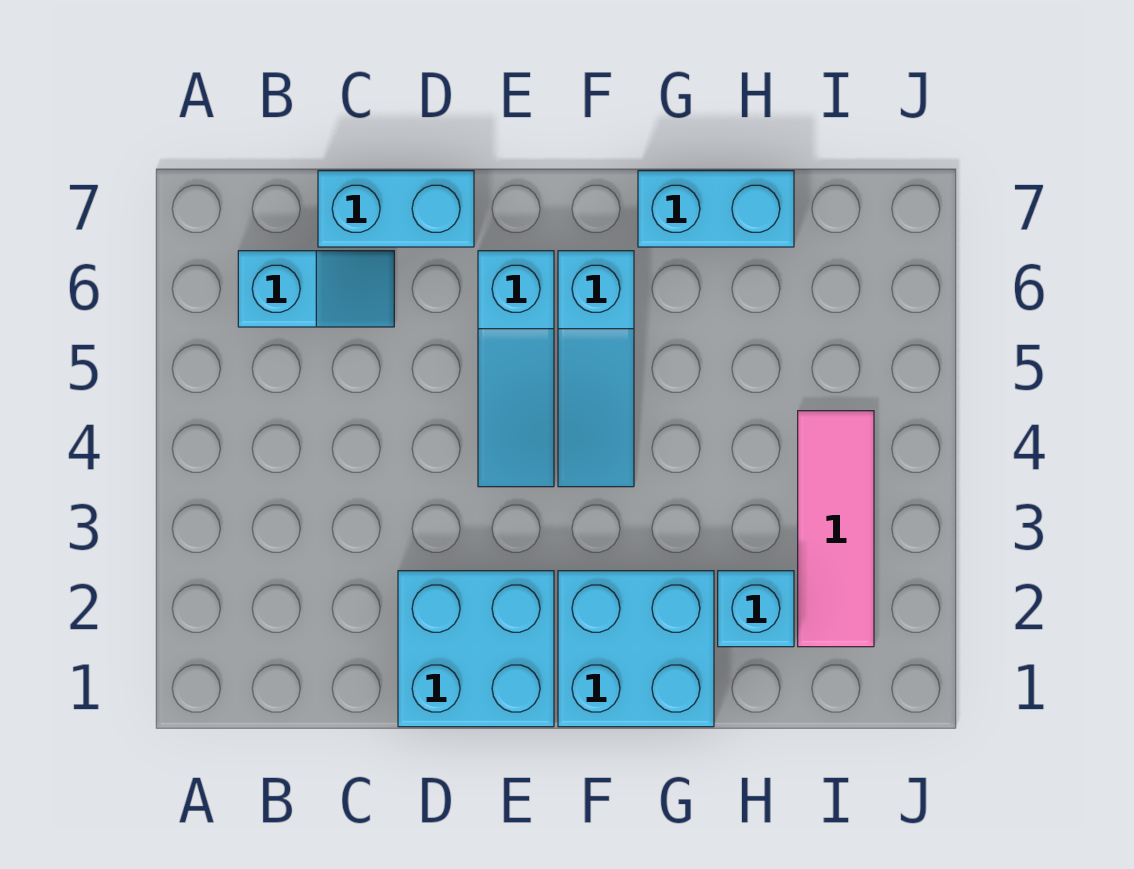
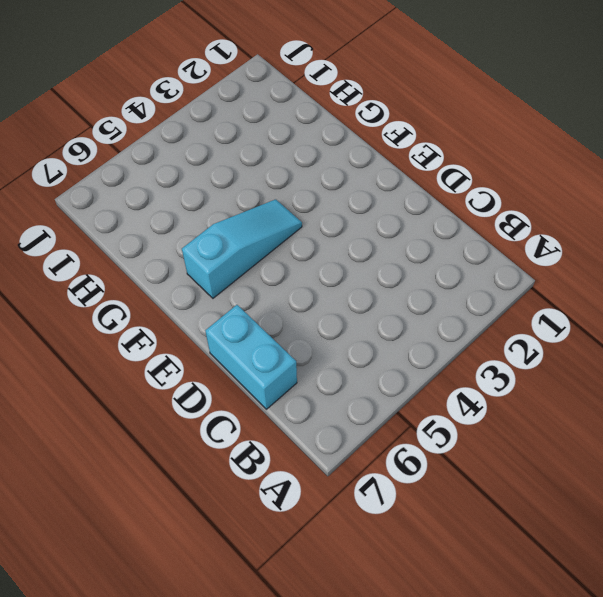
none -> cyan slope B6:C6 level 1 top B
none -> cyan brick D1:E2 level 1

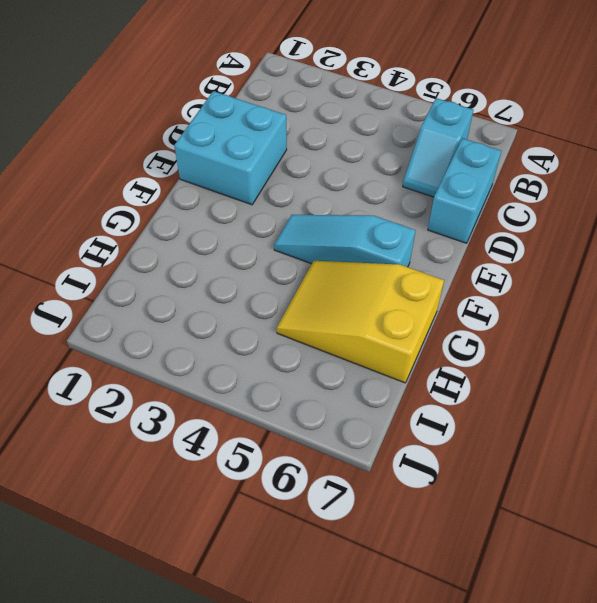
yellow slope G5:H7 level 1 top 7 -> cyan brick G7:H7 level 1
none -> cyan slope E4:E6 level 1 top 6
none -> cyan brick F1:G2 level 1

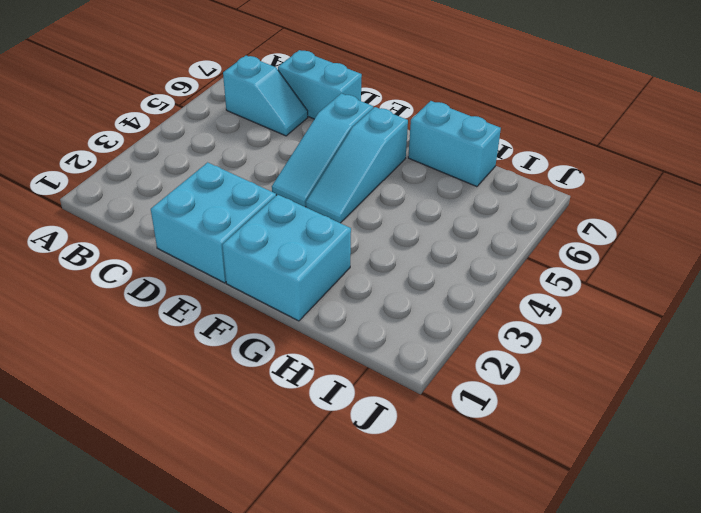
none -> cyan brick H2 level 1
none -> pink tile I2:I4 level 1

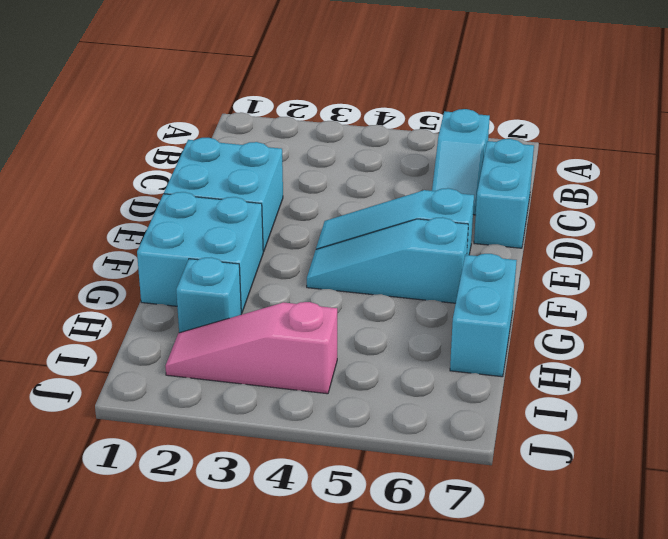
pink slope I2:I4 level 1 top 4 -> pink tile I2:I4 level 1

